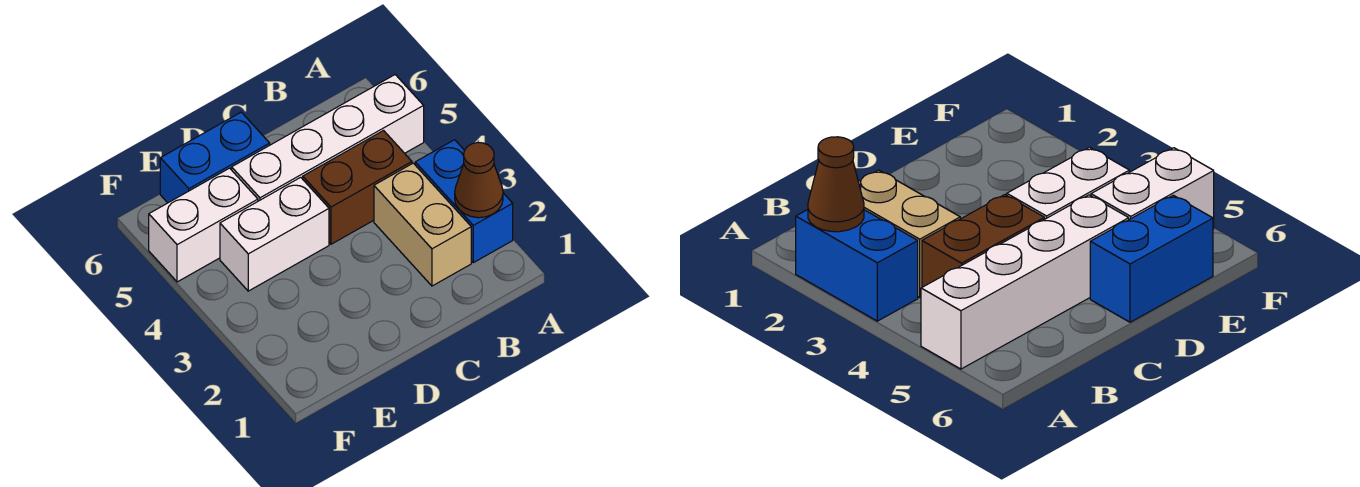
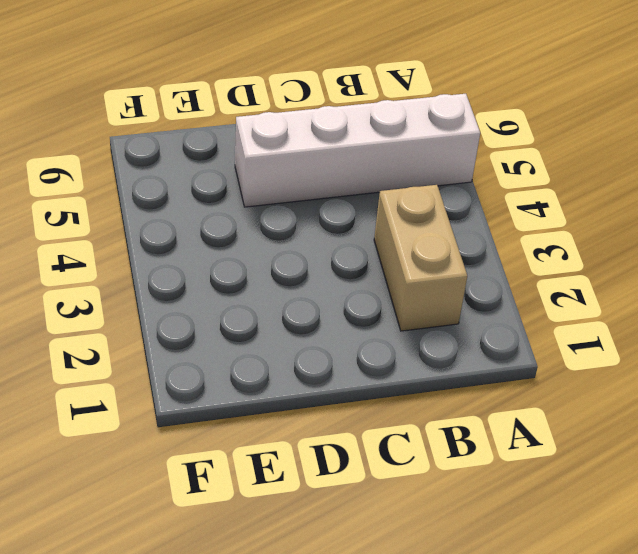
none -> blue brick A2:A3 level 1
none -> brown brick B4:C4 level 1

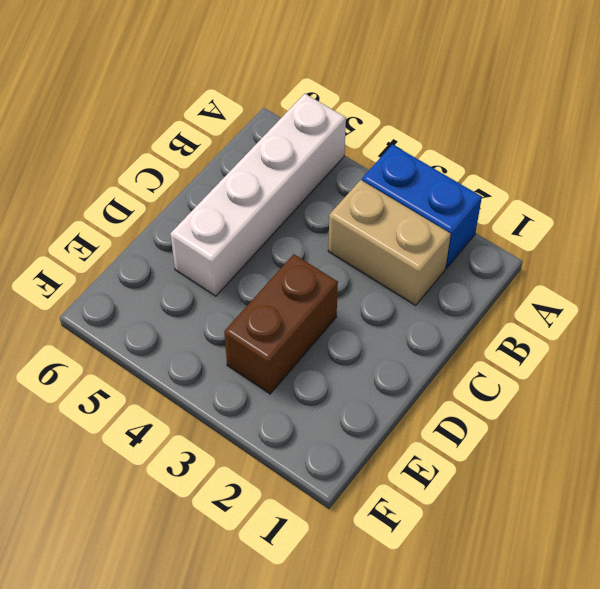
brown brick D3:E3 level 1 -> brown brick B4:C4 level 1
none -> white brick D4:E4 level 1
none -> blue brick D6:E6 level 1

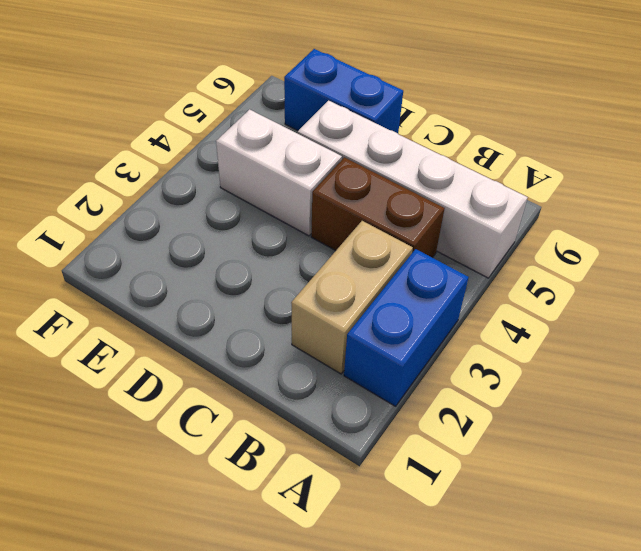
none -> white brick E5:F5 level 1
none -> brown cone A2 level 2

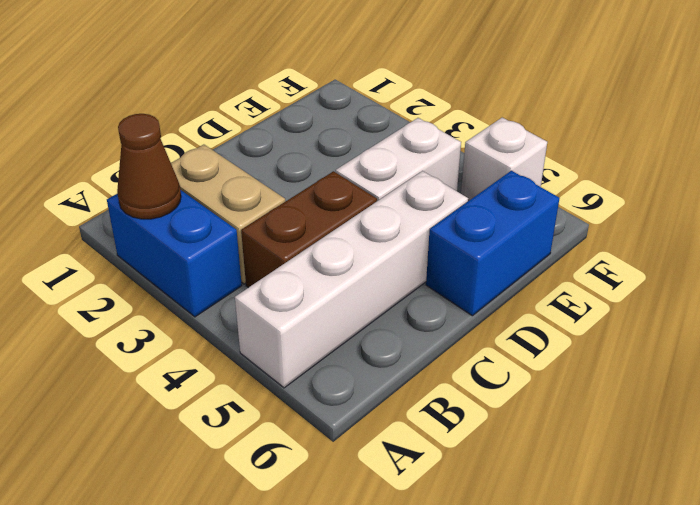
white brick F5 level 1 -> white brick E5:F5 level 1

